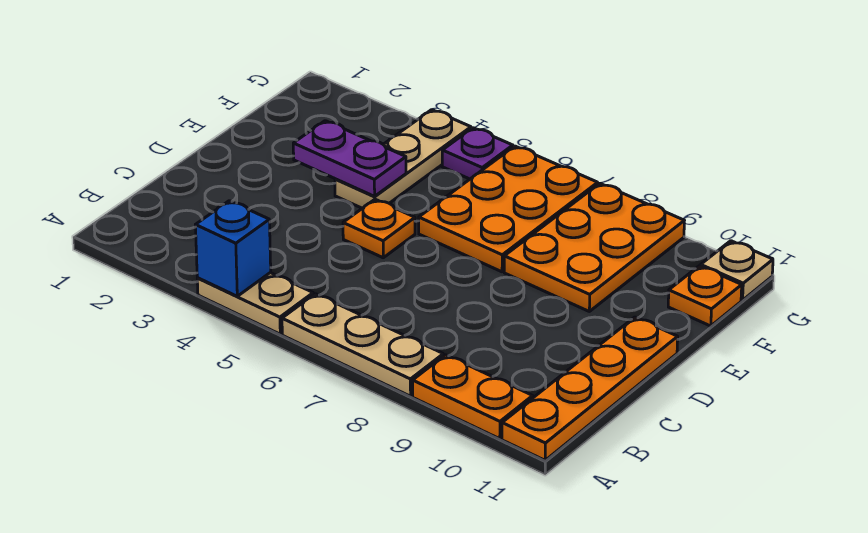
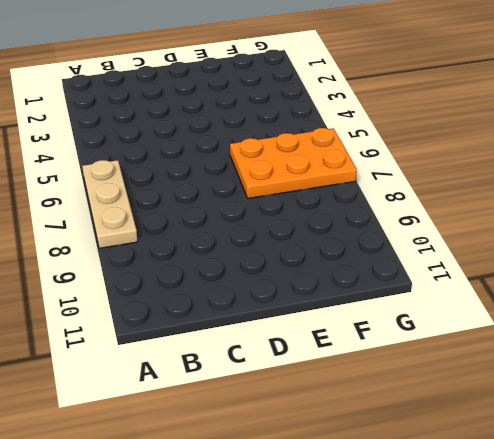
none -> tan plate A4:A5 level 1
none -> orange plate A9:A10 level 1
none -> orange plate A11:D11 level 1

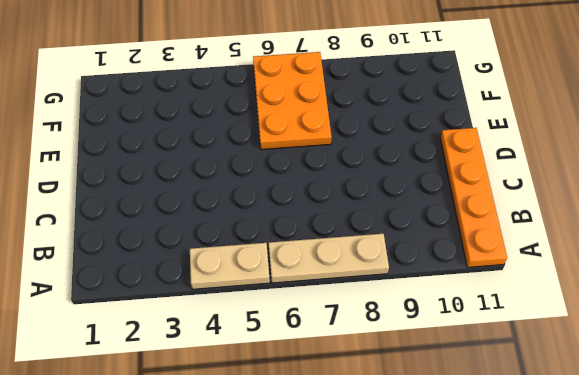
none -> orange plate A9:A10 level 1
none -> orange plate D5 level 1
none -> tan plate E4:G4 level 1

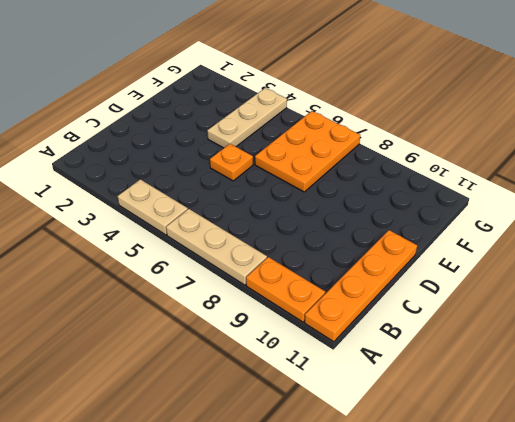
none -> orange plate E8:G9 level 1
none -> orange plate F11 level 1
none -> purple plate G5 level 1

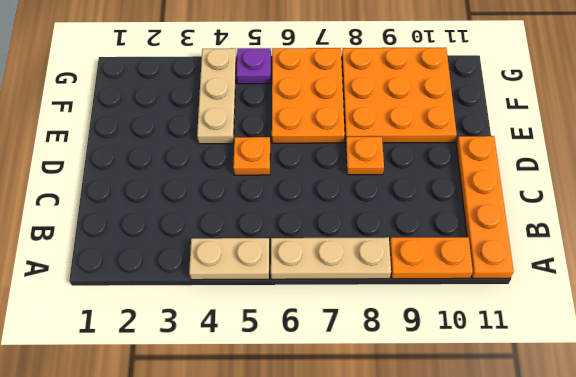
orange plate D8 level 1 -> orange plate F11 level 1
orange plate E8:G10 level 1 -> orange plate E8:G9 level 1
none -> tan plate G11 level 1
none -> blue brick A4 level 2
none -> purple plate E3:E4 level 2

